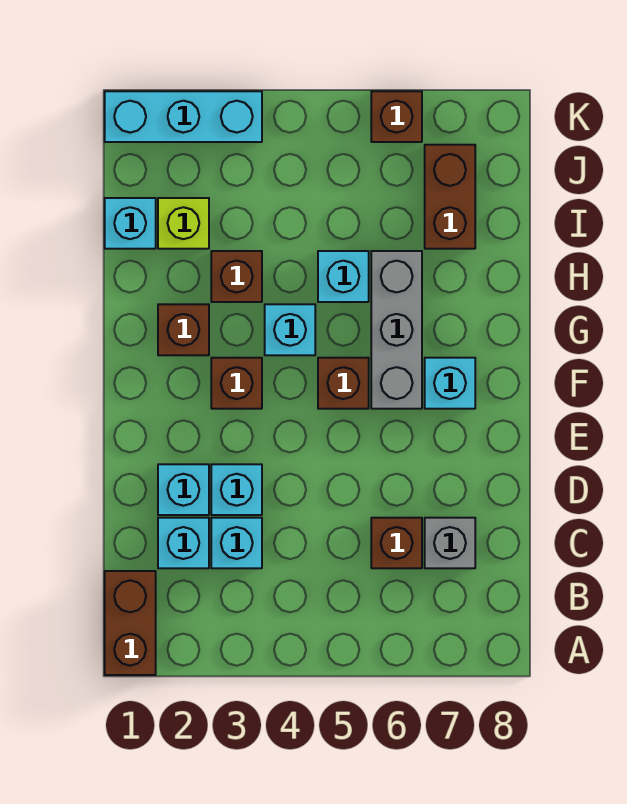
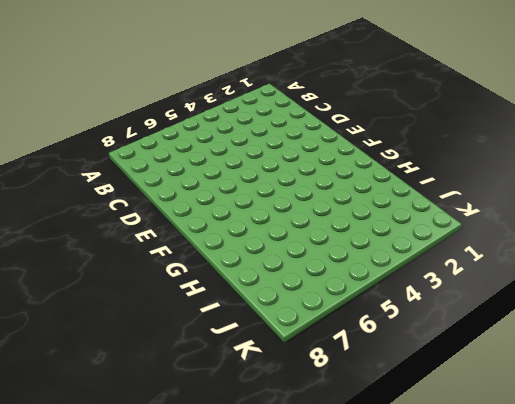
none -> brown brick A1:B1 level 1
none -> cyan brick C2 level 1
none -> cyan brick C3 level 1

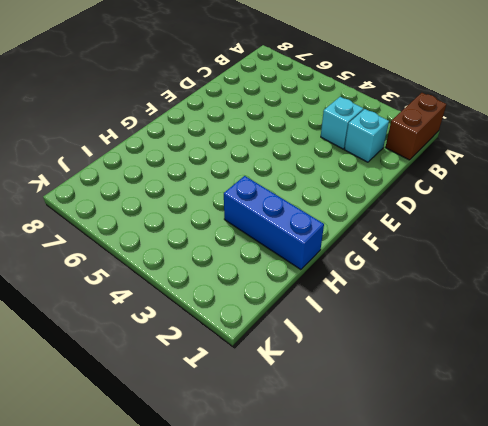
blue brick H1:H3 level 1 -> brown brick H3 level 1
none -> brown brick C6 level 1
none -> grey brick C7 level 1
none -> cyan brick D2 level 1

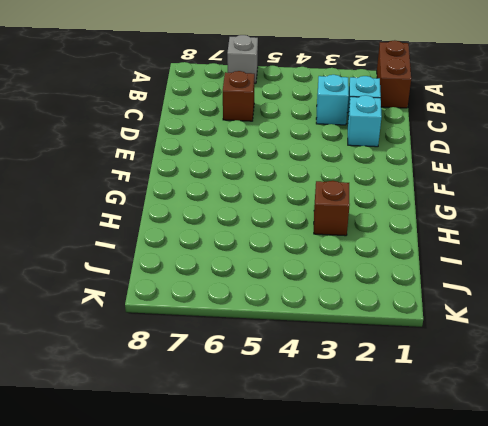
grey brick A6 level 1 -> grey brick C7 level 1
none -> cyan brick D3 level 1
none -> brown brick F3 level 1
none -> brown brick F5 level 1

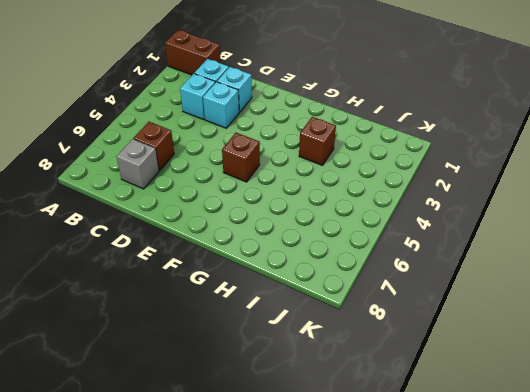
none -> brown brick F3 level 1
none -> grey brick F6:H6 level 1
none -> cyan brick F7 level 1

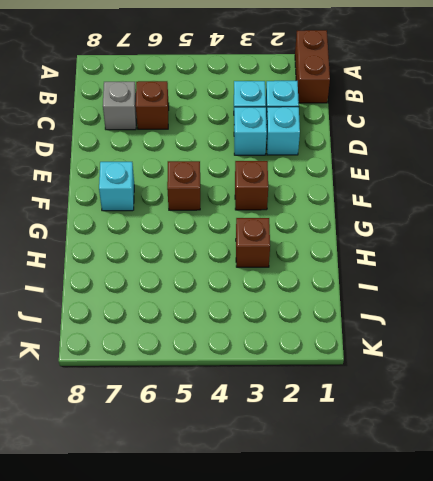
none -> grey brick F6:H6 level 1
none -> brown brick G2 level 1
none -> cyan brick G4 level 1

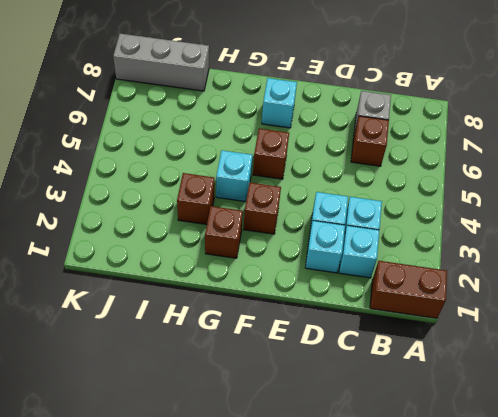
grey brick I8:K8 level 1 -> grey brick F6:H6 level 1
none -> cyan brick H5 level 1
none -> cyan brick I1 level 1
none -> lime brick I2 level 1

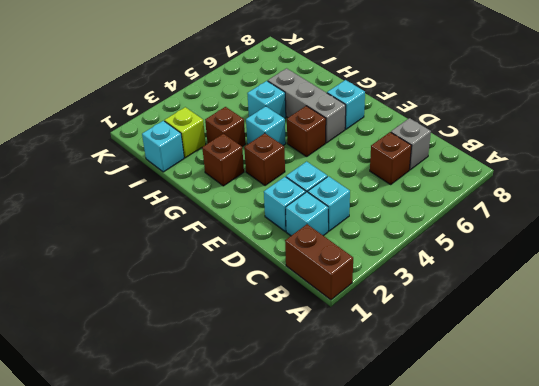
none -> brown brick I7:J7 level 1
none -> cyan brick K1:K3 level 1
none -> brown brick K6 level 1

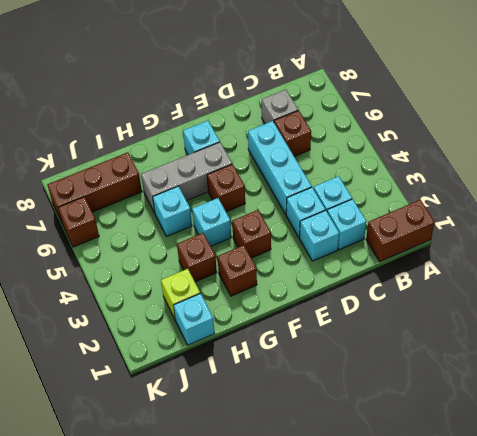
cyan brick D4:D6 level 1 -> cyan brick K1:K3 level 1
brown brick I7:K7 level 1 -> brown brick I7:J7 level 1

